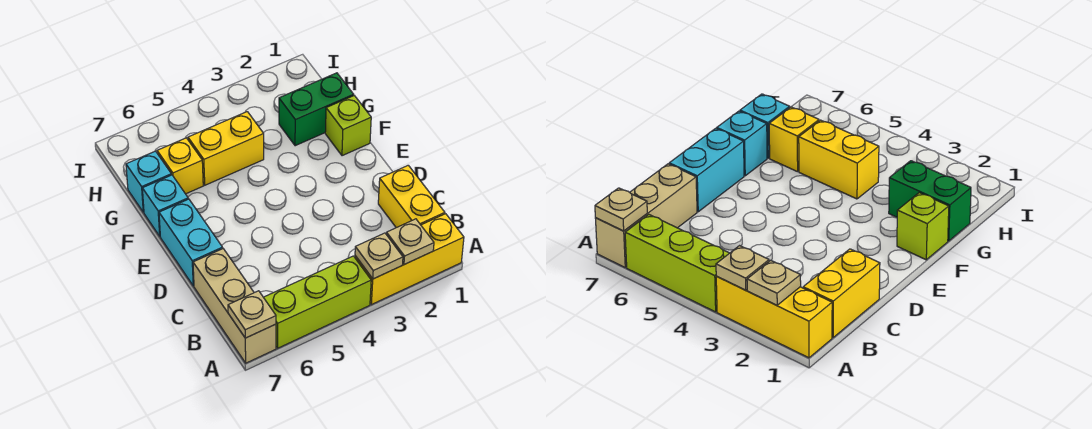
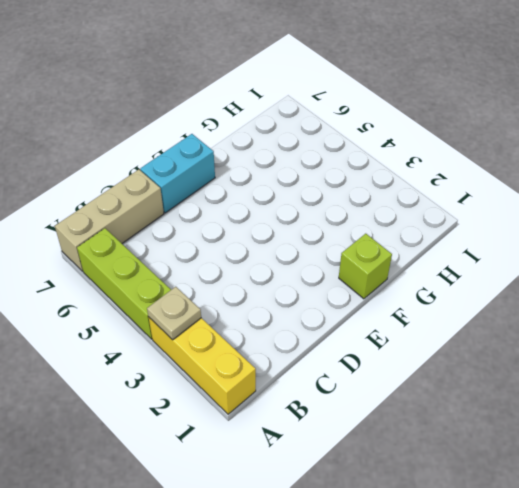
none -> yellow brick B1:C1 level 1
none -> cyan brick F7 level 1
none -> green brick G1:G2 level 1

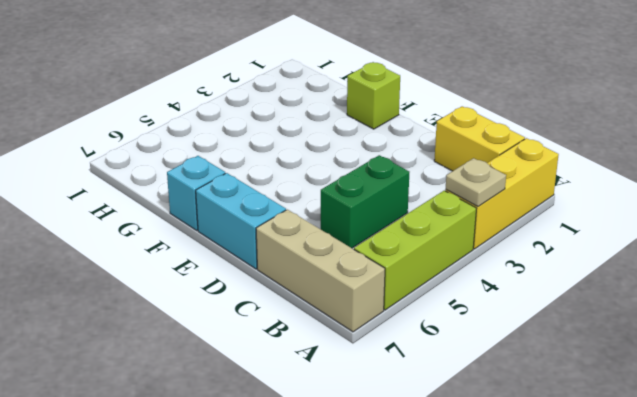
green brick C4:C5 level 1 -> green brick G1:G2 level 1
none -> yellow brick G4:G5 level 1
none -> yellow brick G6 level 1
none -> cyan brick G7 level 1

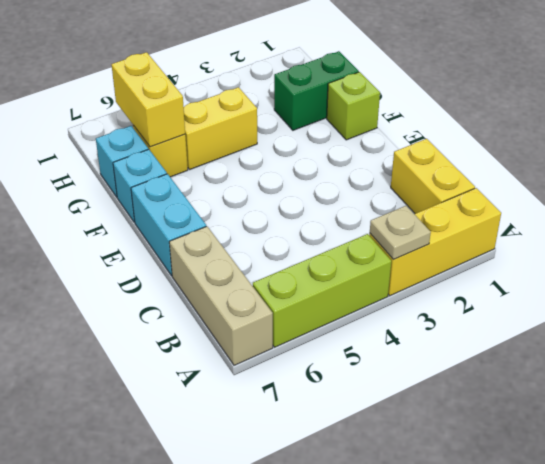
yellow brick G6:H6 level 2 -> none
none -> tan plate A2 level 2
none -> tan plate A7 level 2

